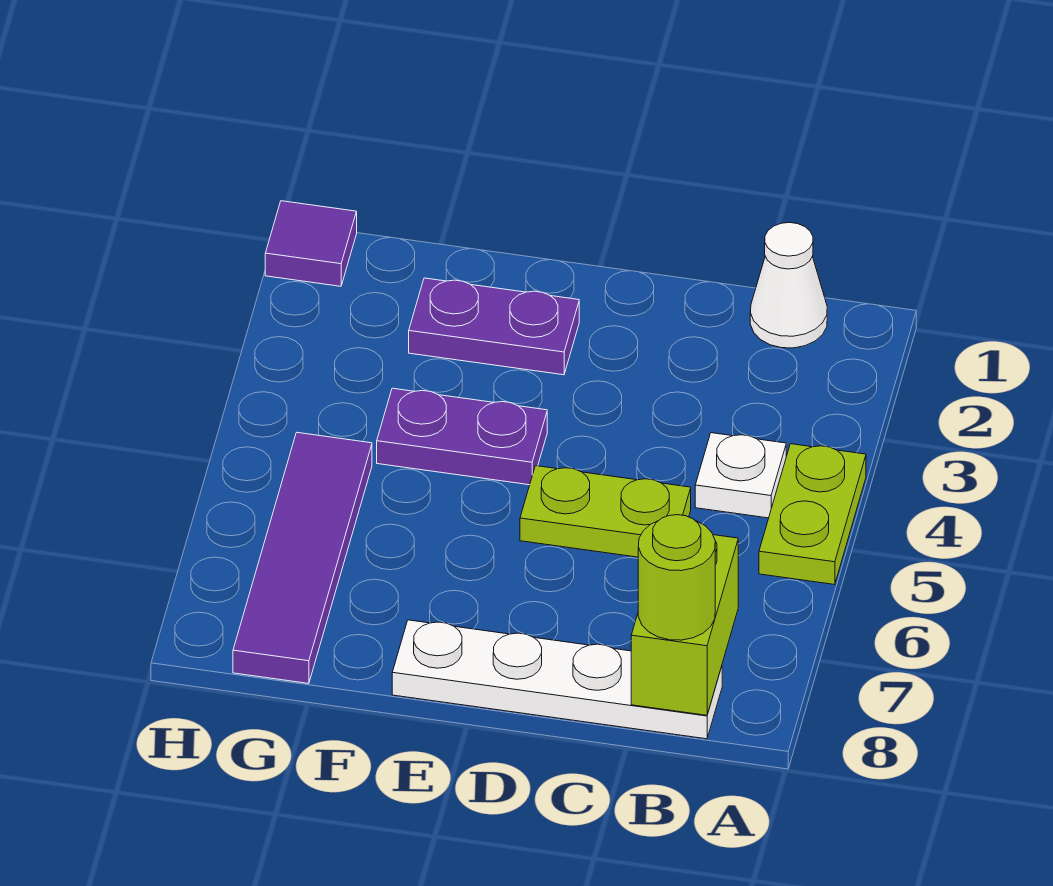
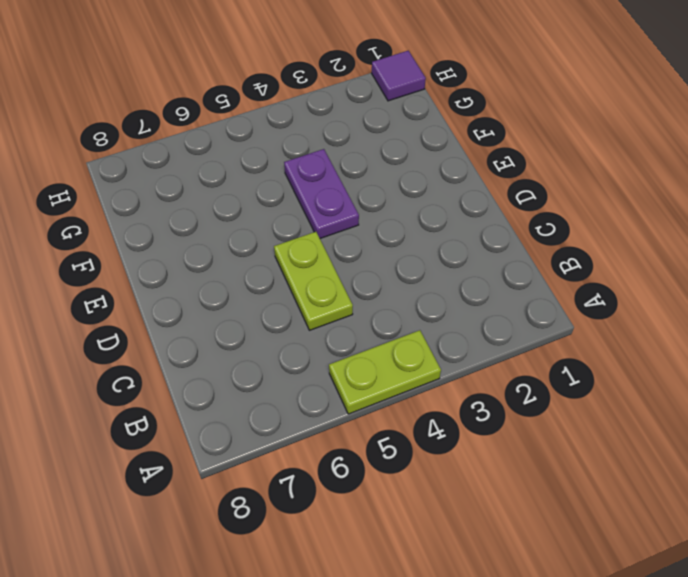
none -> white cone B1 level 1
none -> white plate B4 level 1

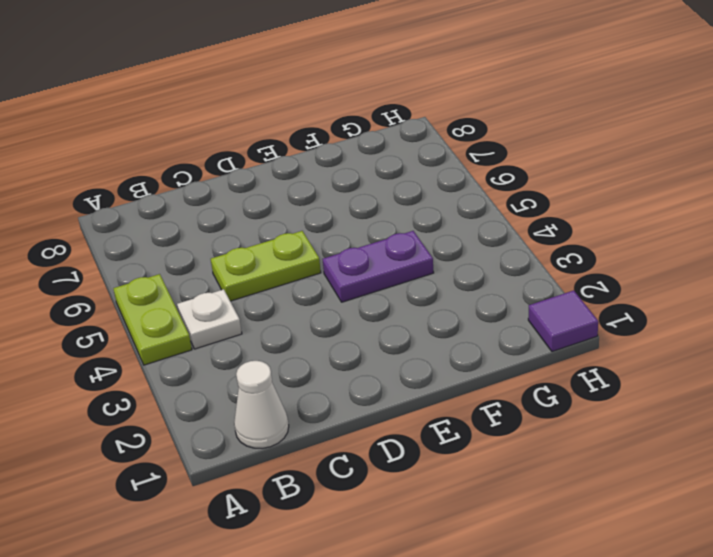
none -> white plate B8:E8 level 1
none -> purple plate E2:F2 level 1

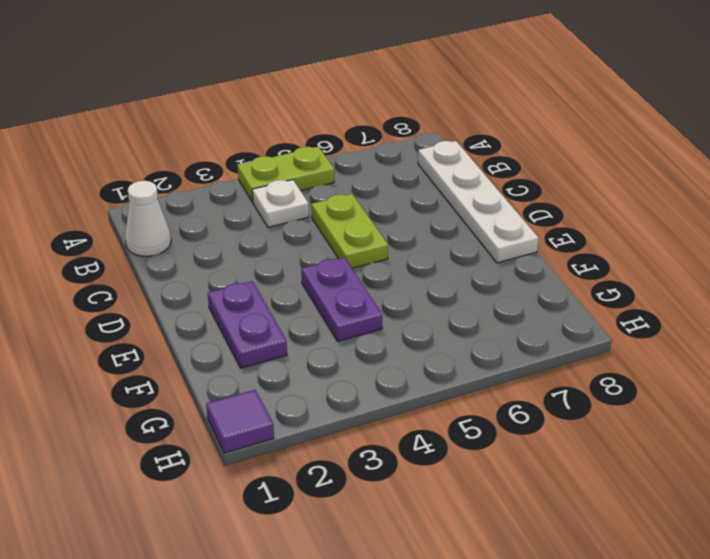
none -> purple tile G5:G8 level 1
none -> lime brick B7:B8 level 2

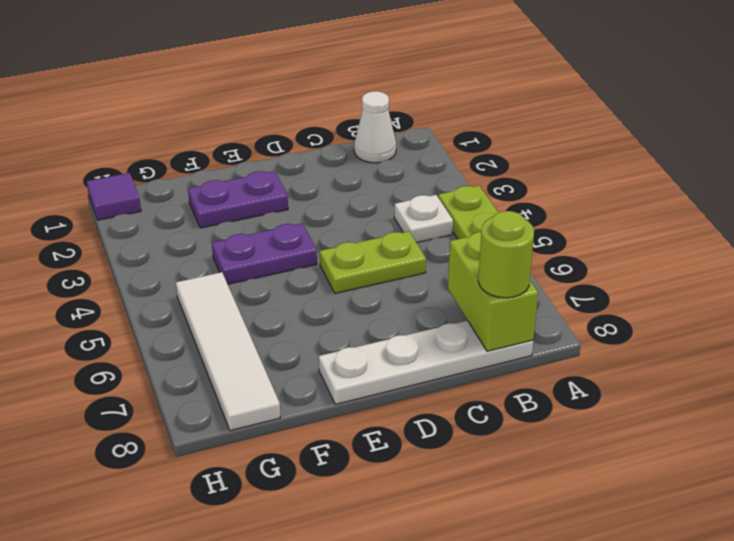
white tile G5:G8 level 1 -> purple tile G5:G8 level 1

